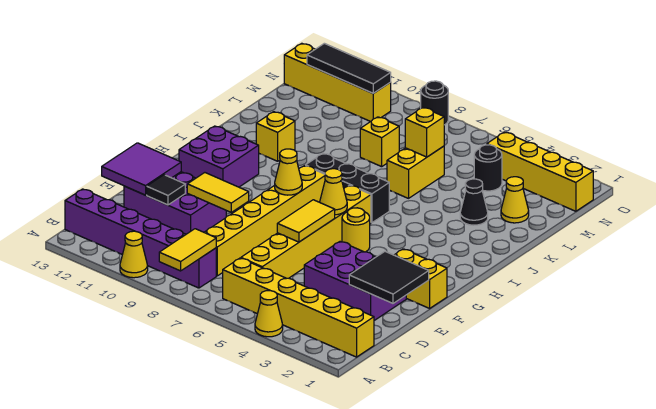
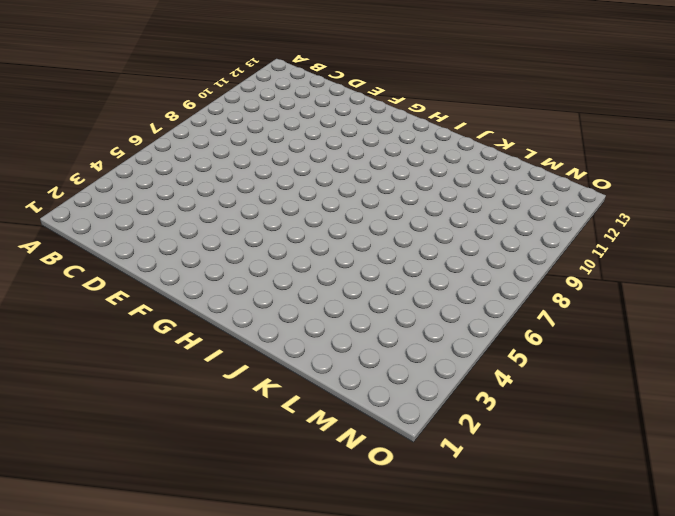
none -> yellow cone A4 level 1
none -> yellow cone A10 level 1
none -> yellow brick B1:B6 level 1
none -> purple brick B8:B13 level 1

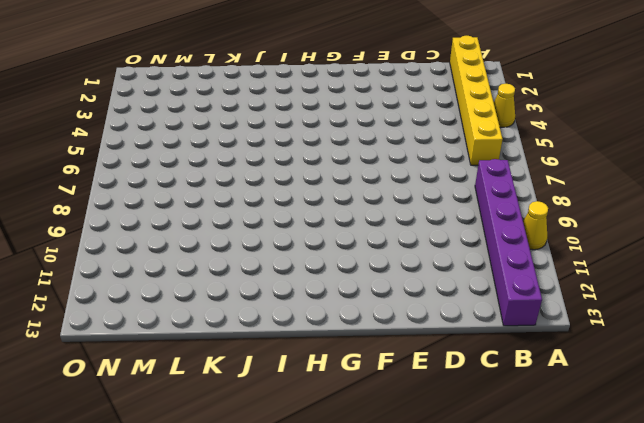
none -> yellow brick C6:H6 level 1
none -> yellow brick C8:H8 level 1
none -> purple brick D2:E4 level 1
none -> purple brick D10:E12 level 1

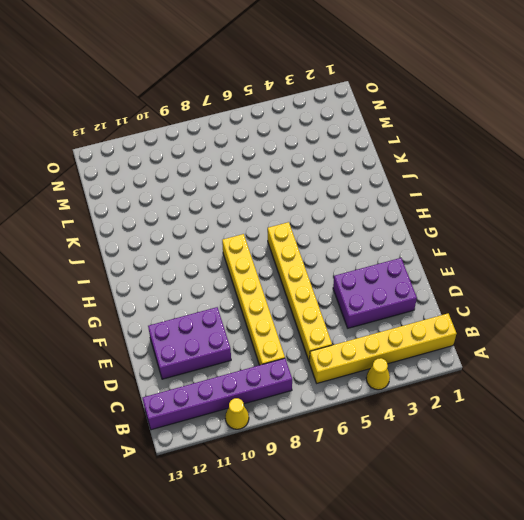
none -> yellow brick F1:F2 level 1
none -> yellow round brick G5 level 1
none -> purple brick G11:H12 level 1
none -> black brick I6:I8 level 1

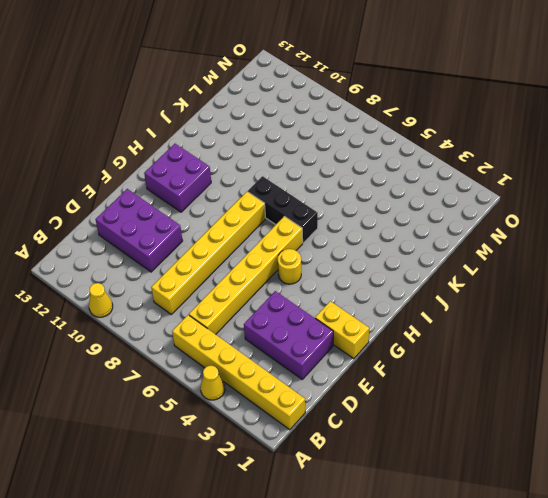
none -> purple brick B8:B13 level 1
none -> yellow brick J11 level 1
none -> black cone K3 level 1
none -> yellow brick K6:L6 level 1

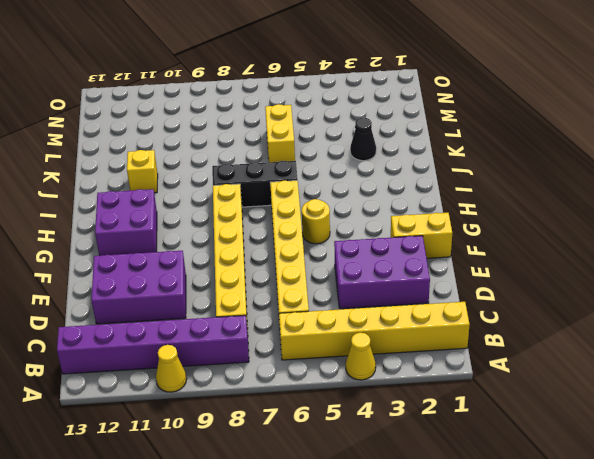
none -> yellow cone L2 level 1
none -> yellow brick L8 level 1
none -> black round brick M4 level 1
none -> yellow brick N1:N4 level 1

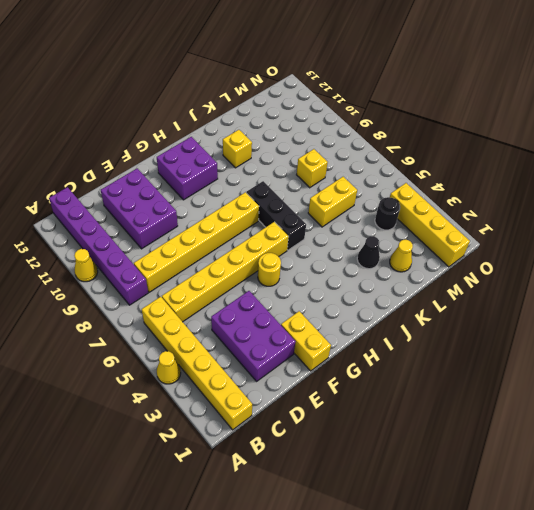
none -> yellow brick N10:N13 level 1
none -> black round brick O8 level 1
none -> yellow tile A8:B8 level 2
none -> black tile D1:E2 level 2

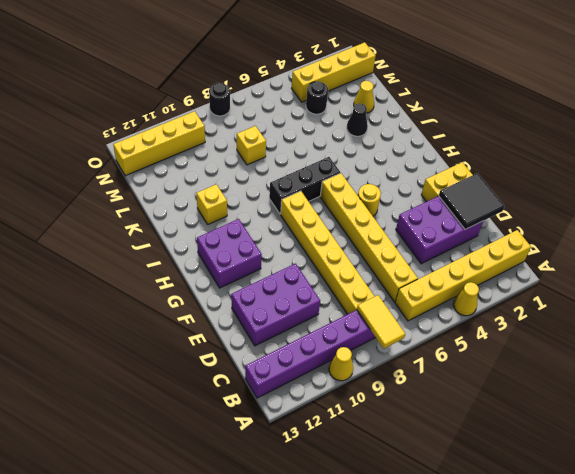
none -> yellow brick K6:L6 level 1
none -> black tile D11 level 2
none -> purple tile D12:E13 level 2
none -> yellow tile E6:F6 level 2

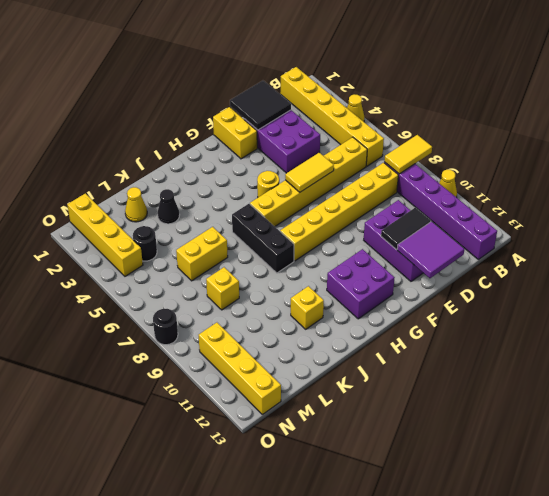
black tile D11:E11 level 2 -> black tile D11 level 2
none -> yellow tile E9:E10 level 2
none -> yellow cone G6 level 2
none -> yellow cone G8 level 2
none -> yellow brick L6 level 2

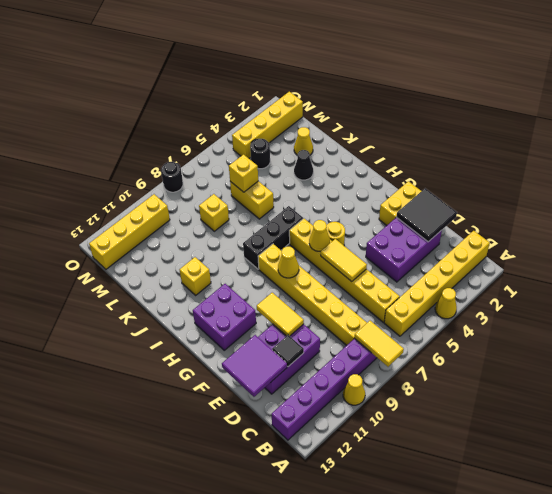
yellow tile E10:F10 level 2 -> yellow tile E9:E10 level 2
none -> black tile N10:N12 level 2

